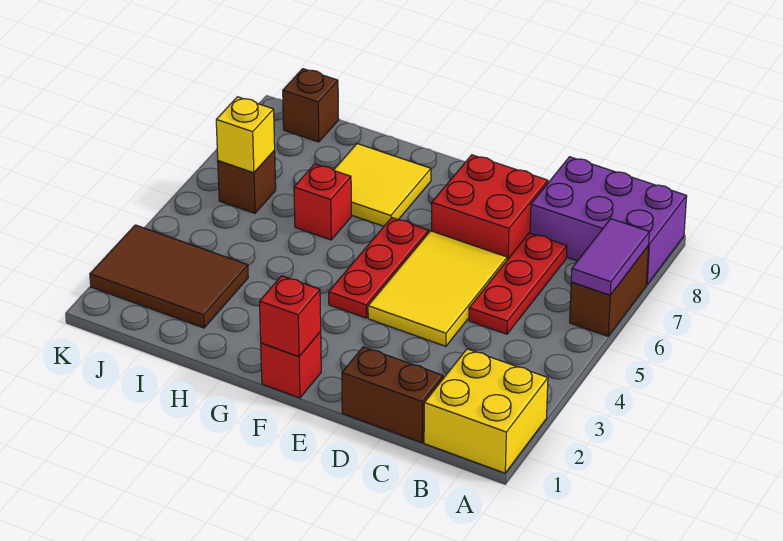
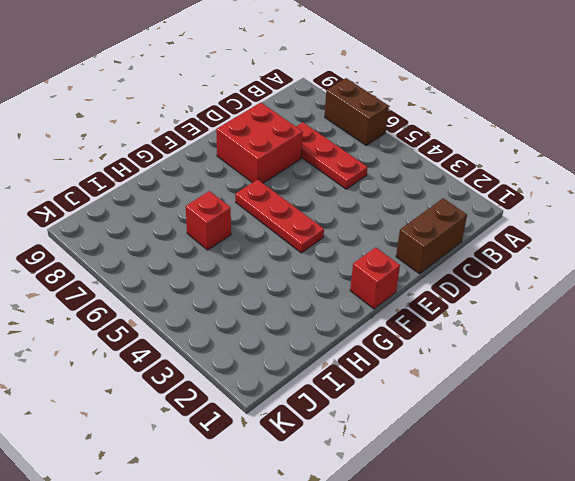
none -> yellow brick A1:B2 level 1
none -> purple brick A8:C9 level 1
none -> yellow tile D4:E6 level 1

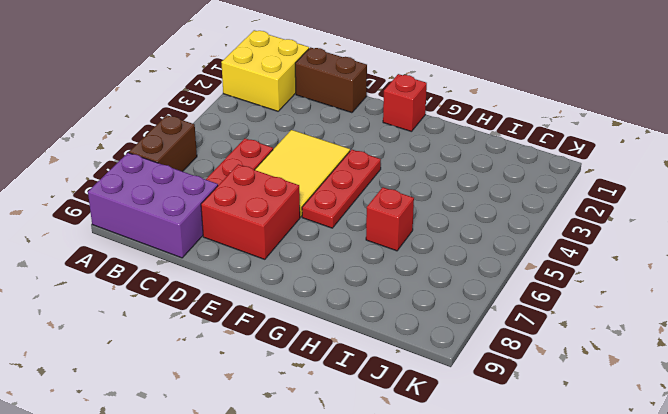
none -> yellow tile G7:H8 level 1
none -> brown tile I2:K3 level 1
none -> brown brick J6 level 1

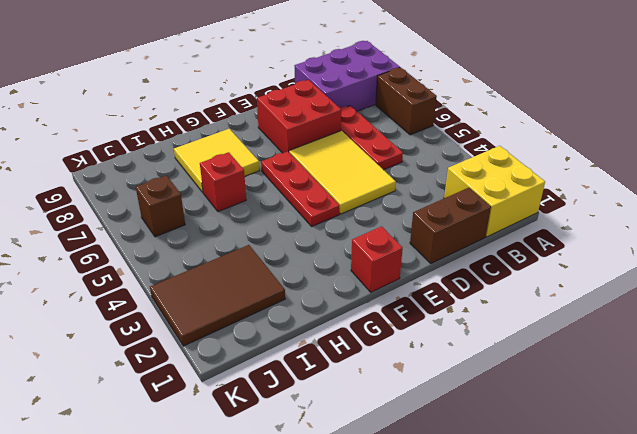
none -> brown brick J9 level 1
none -> purple tile A6:A7 level 2
none -> red brick F1 level 2

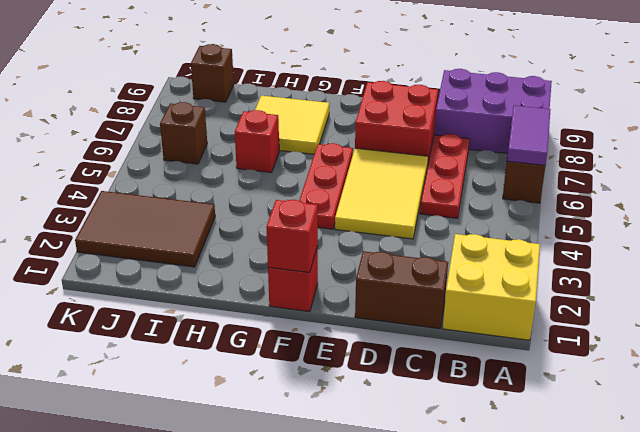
none -> yellow brick J6 level 2

